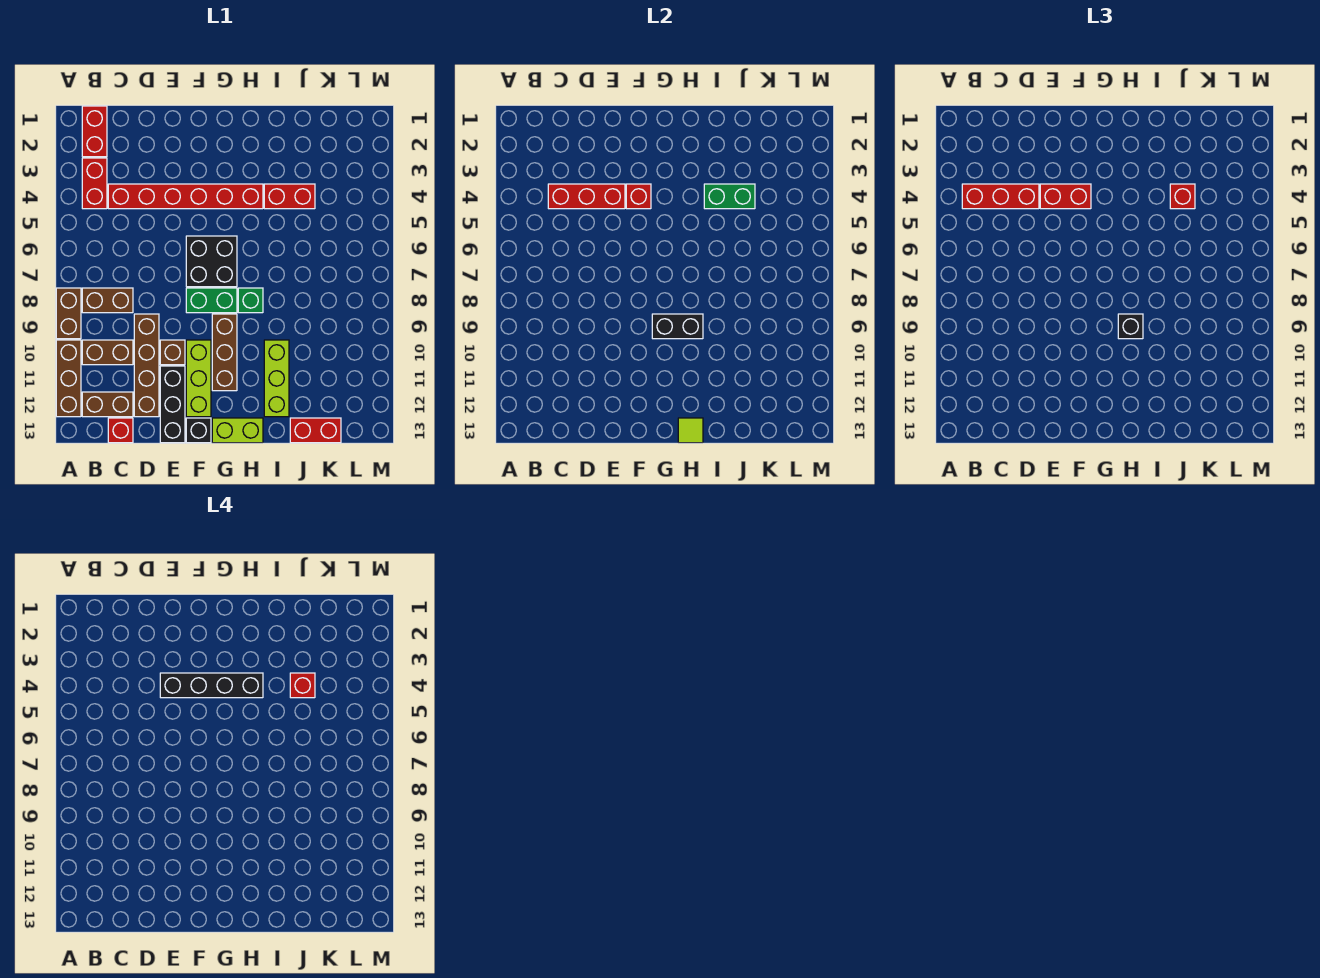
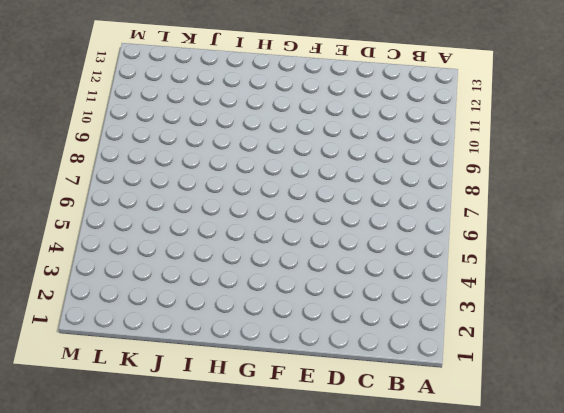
none -> brown brick A8:A9 level 1
none -> brown brick A10:A12 level 1
none -> red brick B1:B2 level 1
none -> red brick B3:B4 level 1

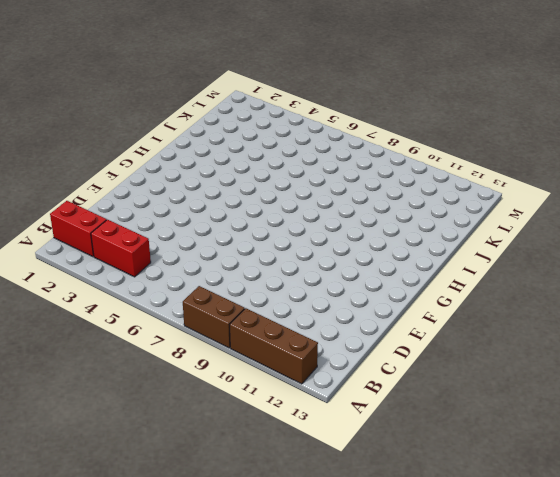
none -> brown brick B8:C8 level 1
none -> brown brick B10:C10 level 1
none -> brown brick B12:C12 level 1
none -> red brick C4:H4 level 1

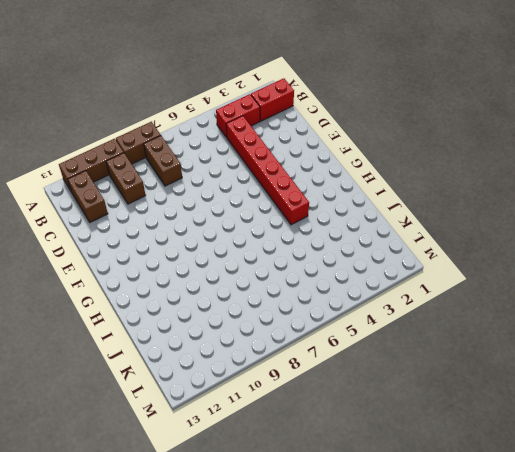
none -> red brick C13 level 1
none -> brown brick D9:D12 level 1
none -> brown brick E10 level 1
none -> black brick E11:E13 level 1

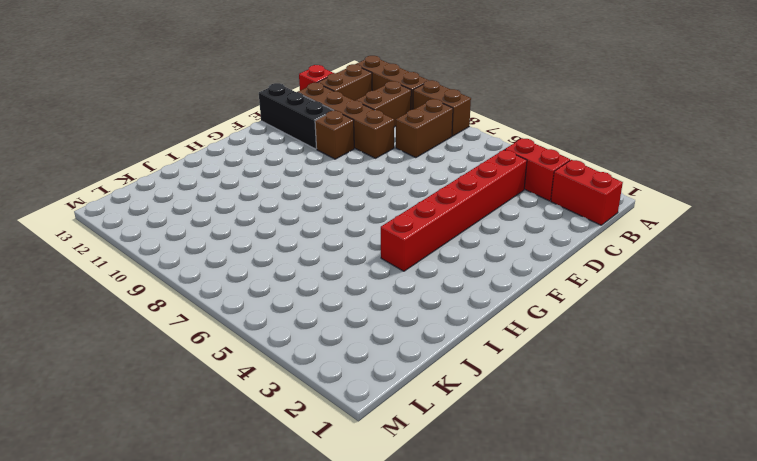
none -> black brick F6:G7 level 1
none -> green brick F8:G8 level 1
none -> lime brick F10:F12 level 1
none -> black brick F13 level 1

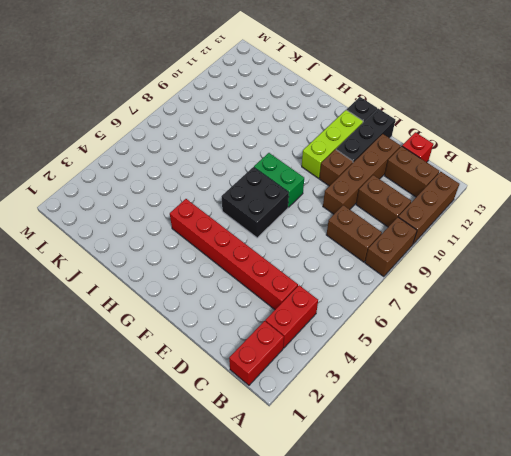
none -> brown brick G9:G11 level 1
none -> lime brick G13:H13 level 1
none -> green brick H8 level 1
none -> red brick I4:J4 level 1

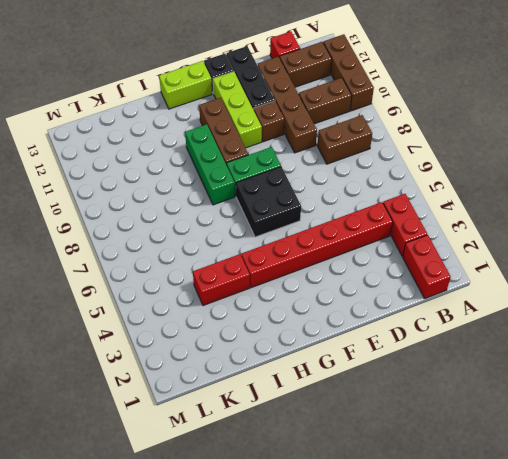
green brick H8:H10 level 1 -> green brick H8 level 1
none -> brown brick A8:A9 level 1
none -> lime brick I10:I12 level 1
none -> red brick J13:K13 level 1
none -> red brick C4:E4 level 2

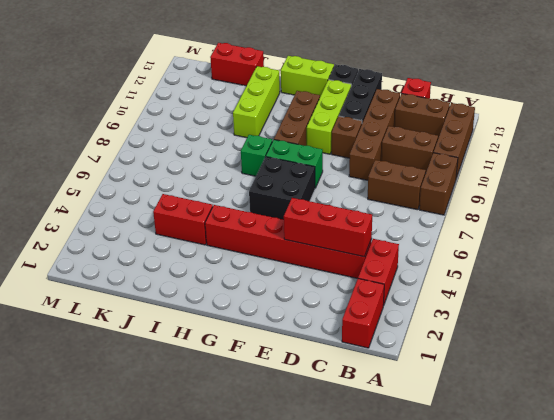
none -> red brick F4 level 2
none -> black brick G9:H9 level 2
none -> lime tile H13 level 2
none -> green brick I4:J4 level 2

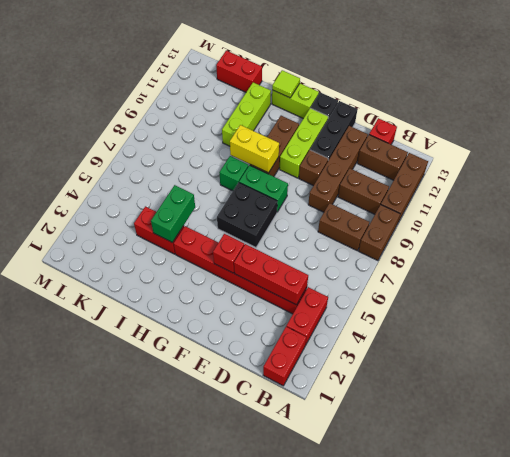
yellow brick G9:H9 level 2 -> black brick G9:H9 level 2
green brick I4:I5 level 2 -> green brick I4:J4 level 2
none -> red brick B4:D4 level 3
none -> red brick E4:F4 level 3
none -> black brick H9 level 3
none -> red brick J4 level 3

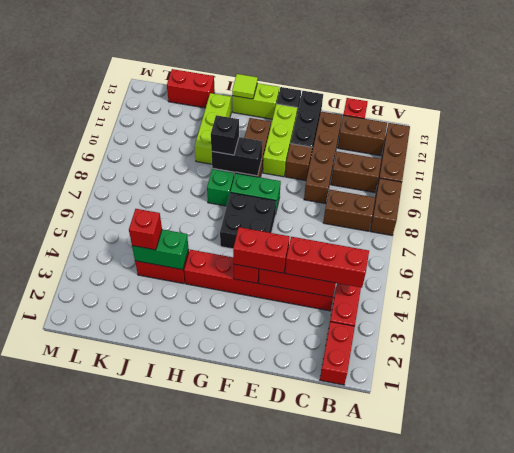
none -> black brick E4:H4 level 4
none -> red brick J4 level 4

